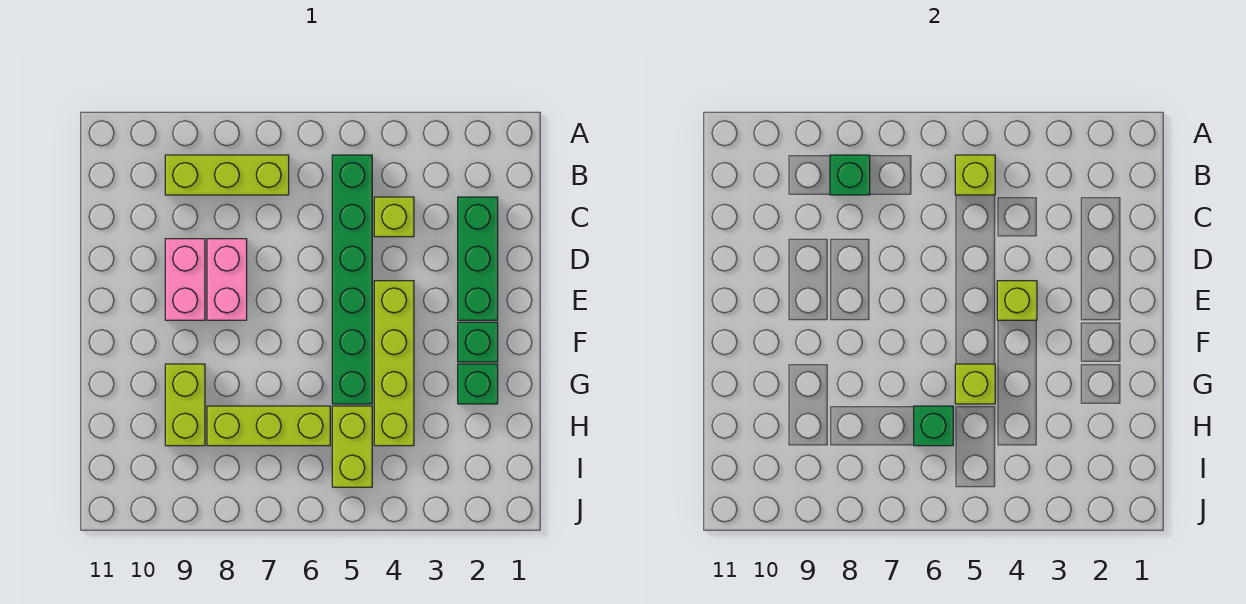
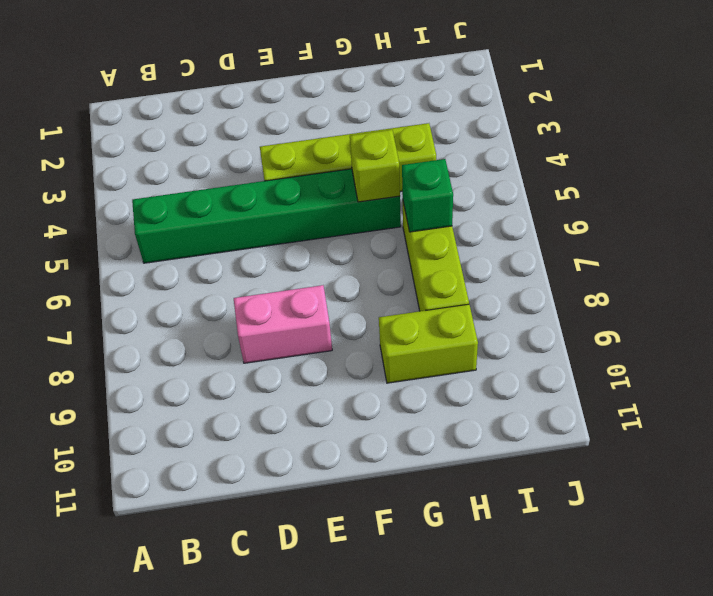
none -> lime brick B7:B9 level 1
none -> green brick C2:E2 level 1
none -> lime brick C4 level 1

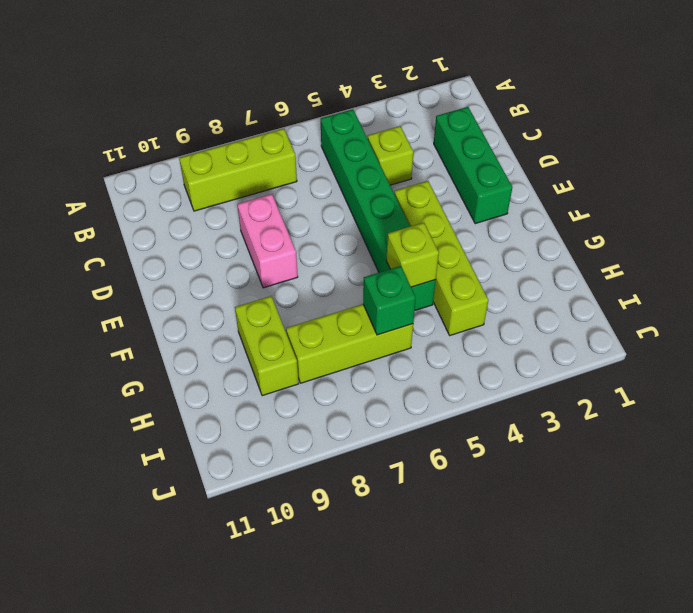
none -> pink brick D9:E9 level 1
none -> green brick F2 level 1
none -> green brick G2 level 1

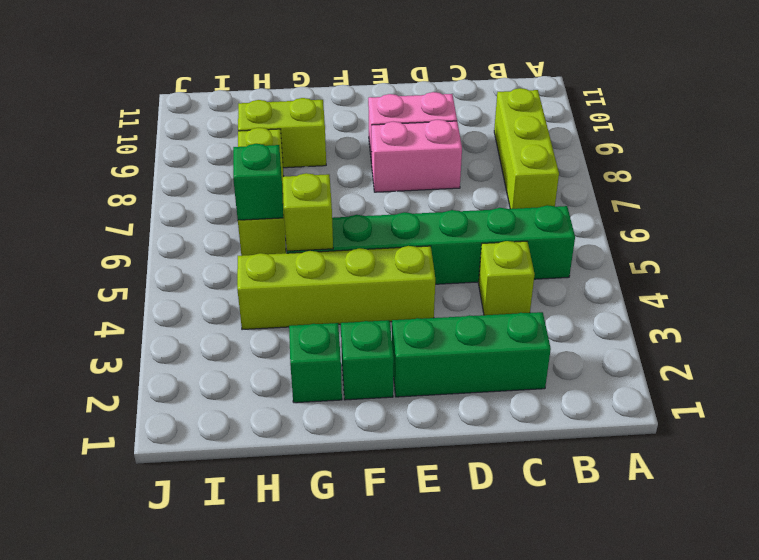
none -> lime brick H5:I5 level 1
none -> lime brick B5 level 2
none -> green brick B8 level 2

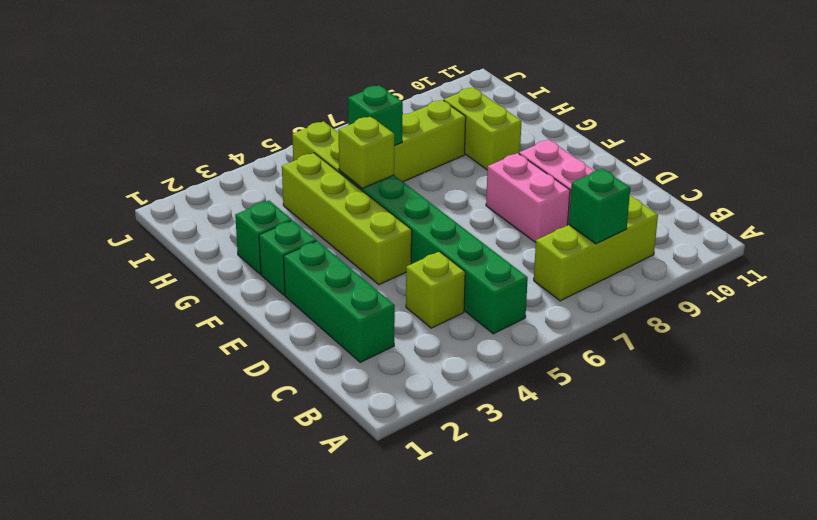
none -> lime brick B5 level 2
none -> lime brick E4 level 2

